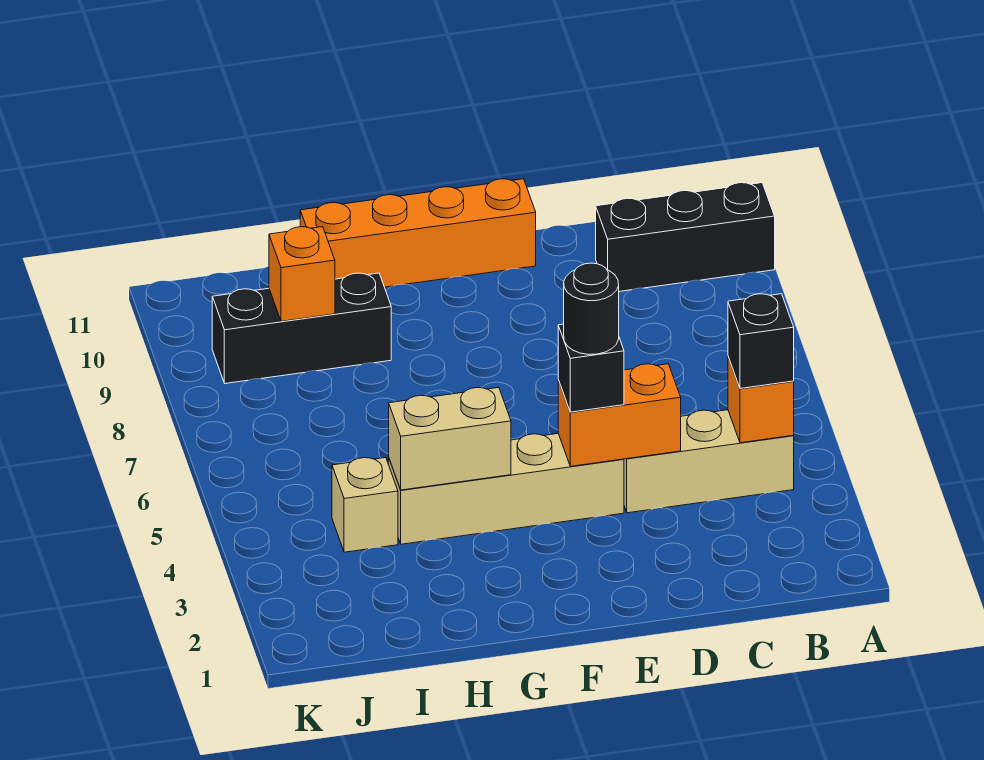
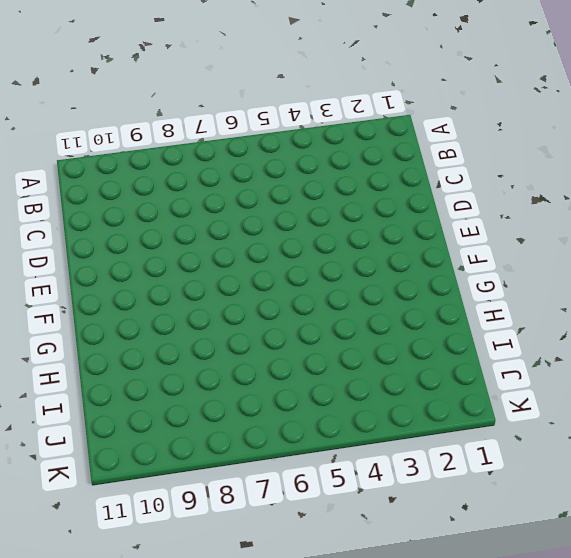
none -> black brick A10:C10 level 1
none -> tan brick B4:D4 level 1
none -> tan brick E4:H4 level 1

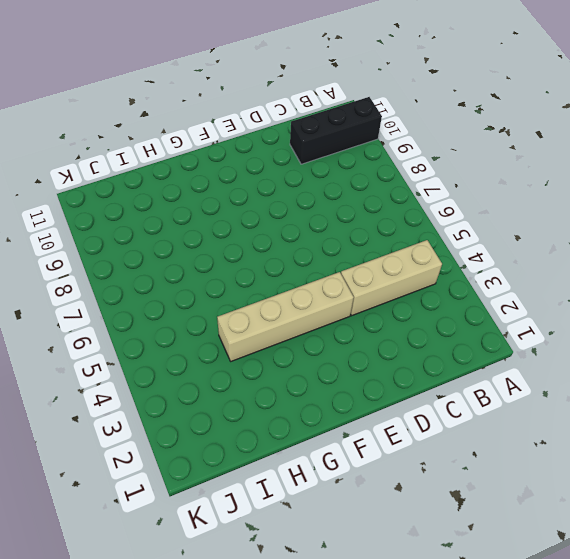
none -> orange brick E11:H11 level 1
none -> black brick H9:J9 level 1
none -> tan brick I4 level 1

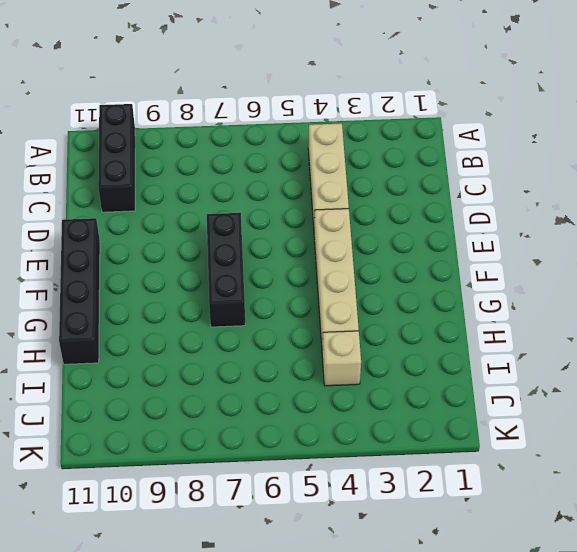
black brick E7:G7 level 1 -> black brick H9:J9 level 1
black brick E11:H11 level 1 -> orange brick E11:H11 level 1
none -> orange brick B4 level 2
none -> orange brick D4:E4 level 2
none -> tan brick G4:H4 level 2

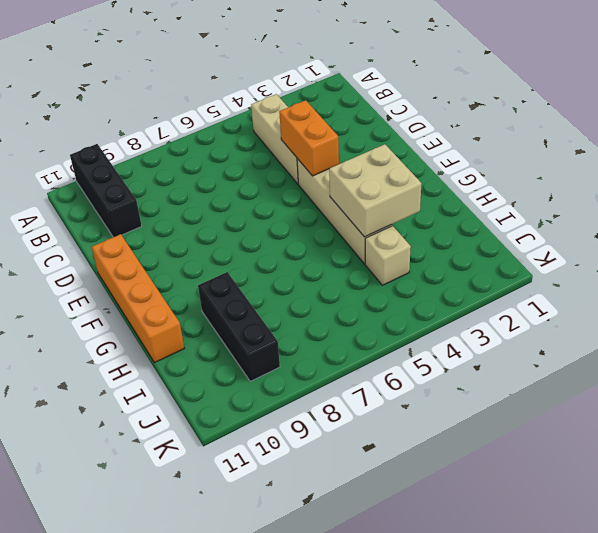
tan brick G3:H4 level 2 -> tan brick G4:H4 level 2
none -> orange brick B4 level 2
none -> orange brick I9 level 2
none -> black brick B4 level 3

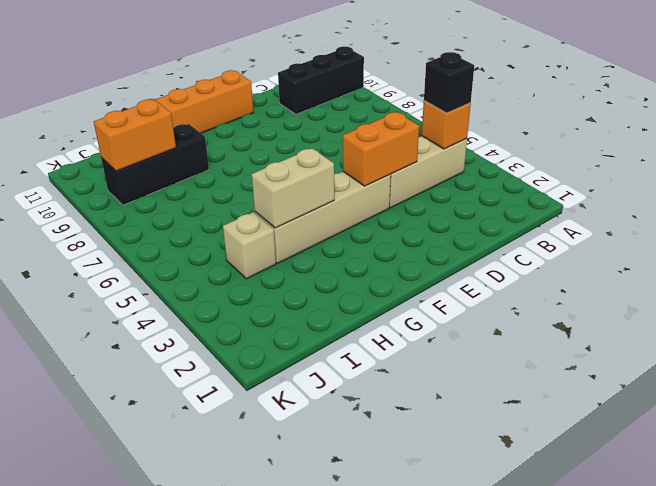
orange brick I9:J9 level 2 -> orange brick I9 level 2
none -> black brick E4 level 3
none -> black round brick E4 level 4

